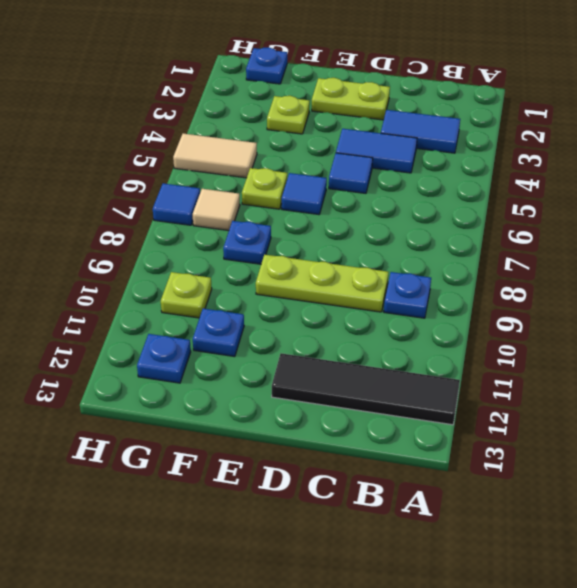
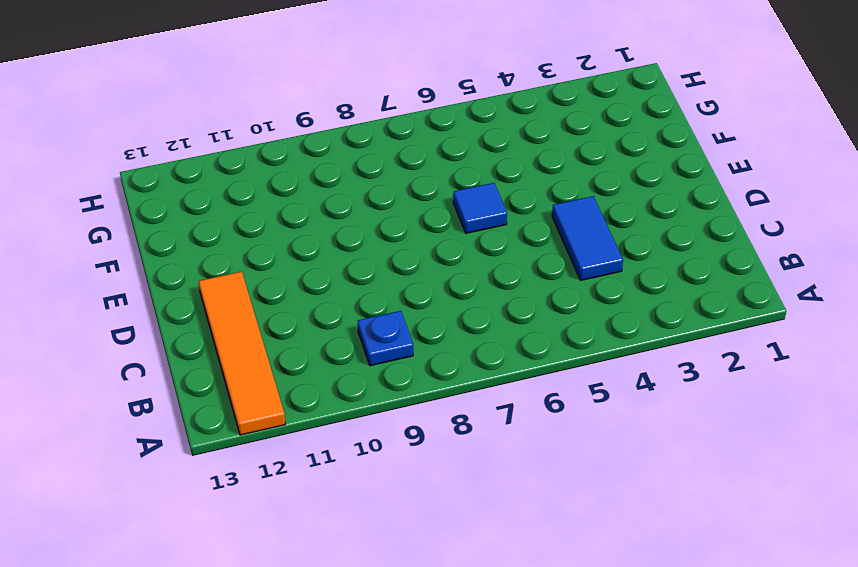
orange tile A12:D12 level 1 -> black tile A12:D12 level 1
none -> blue tile B3:C3 level 1
none -> lime plate C9:E9 level 1
none -> lime plate D2:E2 level 1

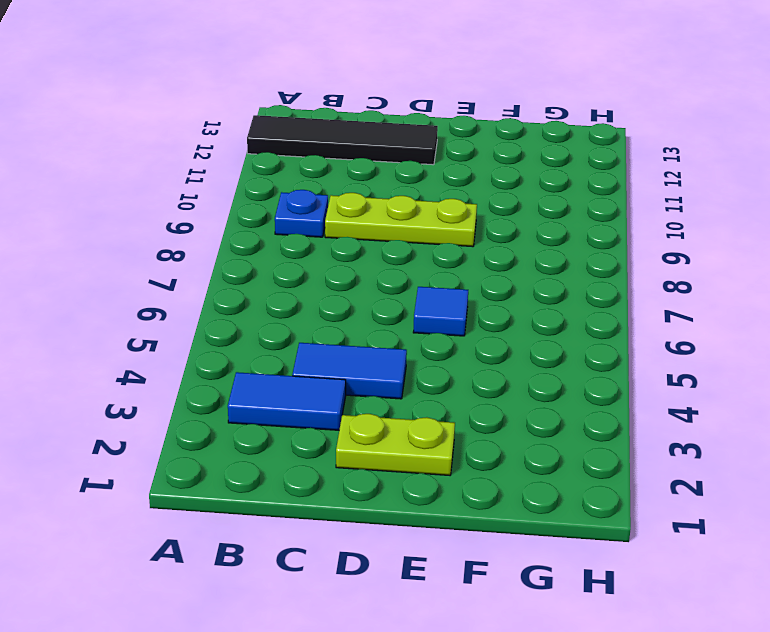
none -> blue tile D5 level 1
none -> lime plate F3 level 1
none -> lime plate F6 level 1

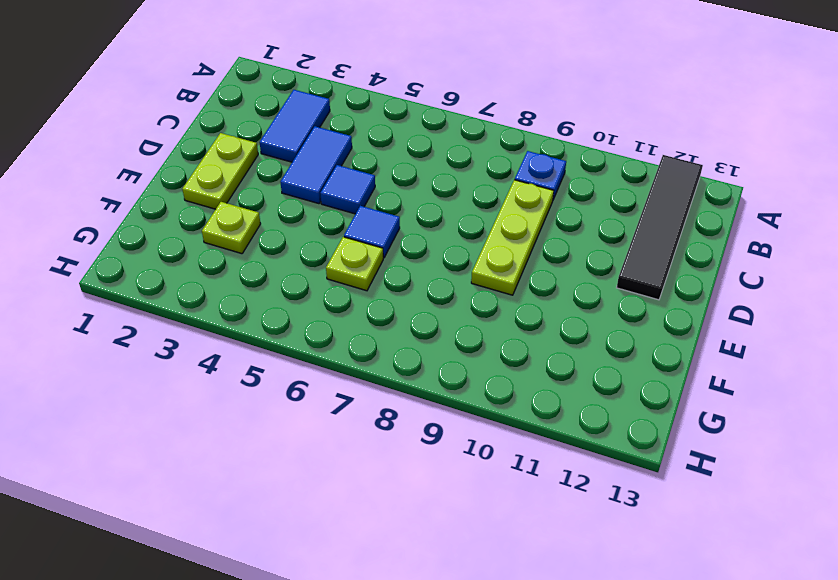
none -> blue plate F8 level 1
none -> blue plate F11 level 1
none -> blue plate G1 level 1

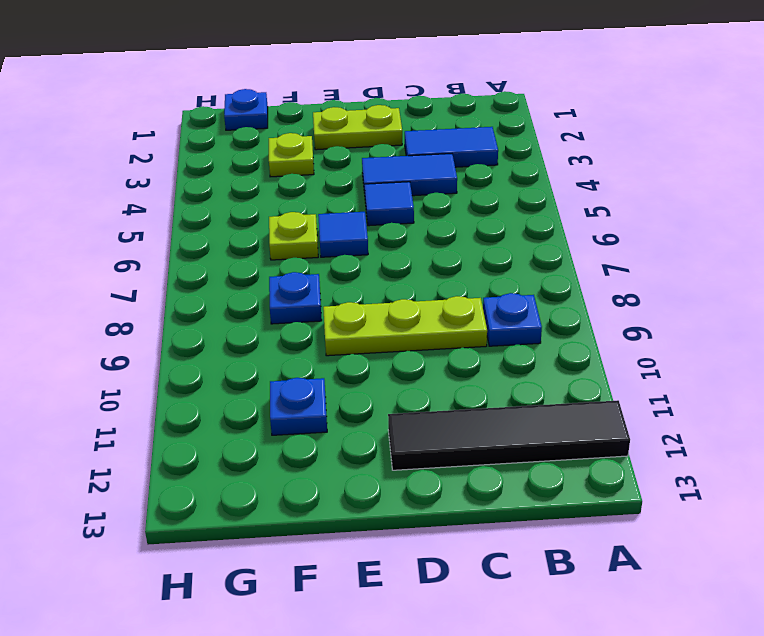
none -> tan tile G5:H5 level 1
none -> tan tile G7 level 1
none -> lime plate G10 level 1

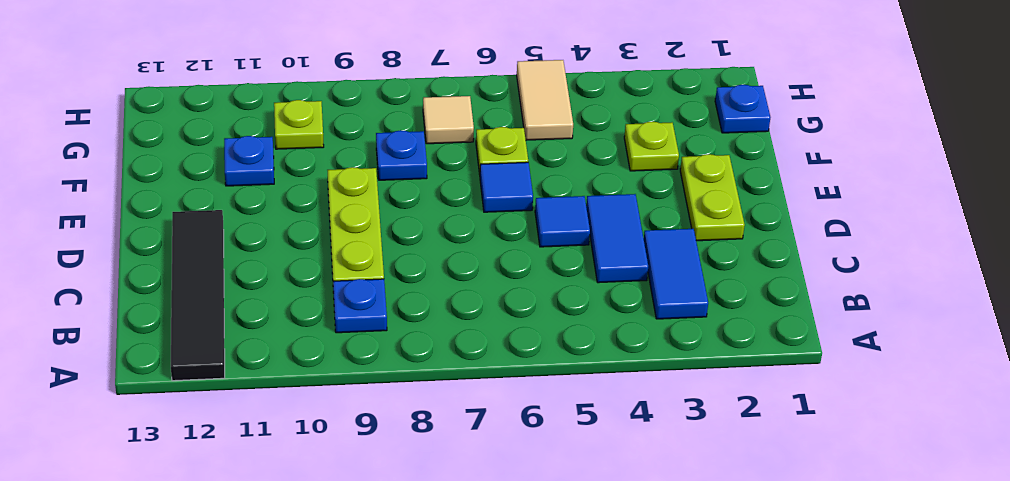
none -> blue plate G12 level 1
none -> blue tile H7 level 1

